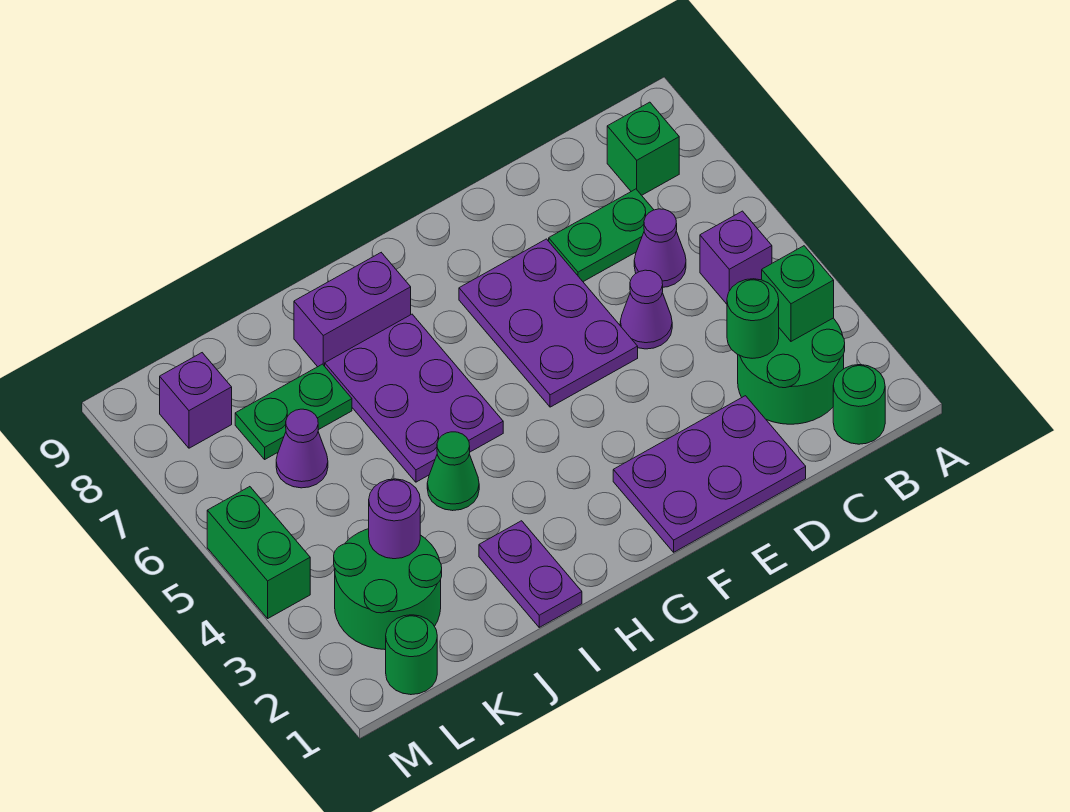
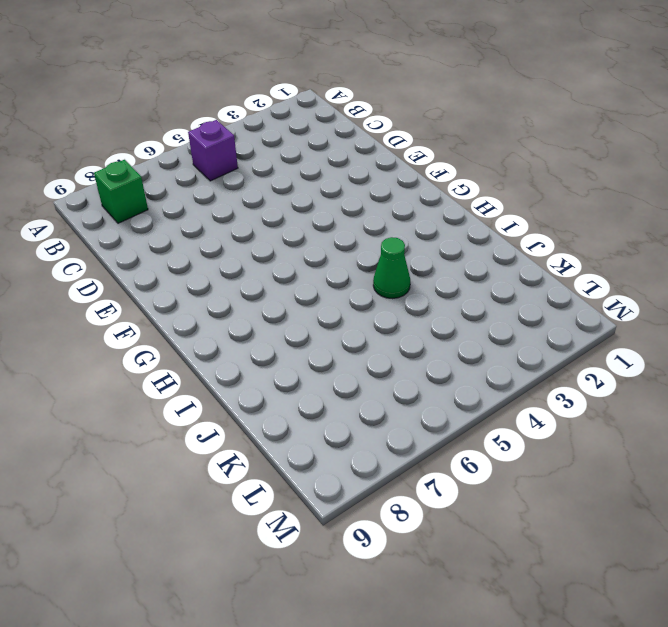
none -> green round brick B1 level 1
none -> green round brick B2:C3 level 1
none -> purple cone C6 level 1

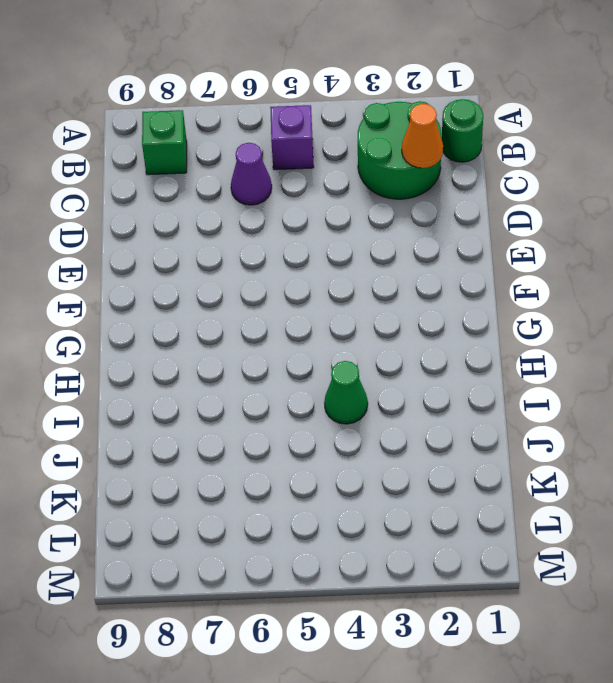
orange cone C2 level 2 -> none
none -> green plate C7:D7 level 1
none -> purple plate D1:F2 level 1
none -> purple cone D5 level 1

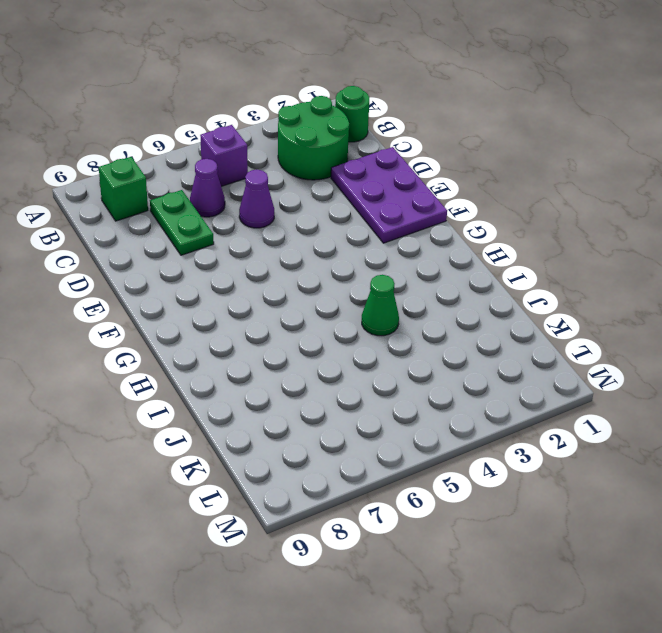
none -> purple plate E5:F7 level 1
none -> purple plate H5:I7 level 1
none -> purple brick H8:I8 level 1

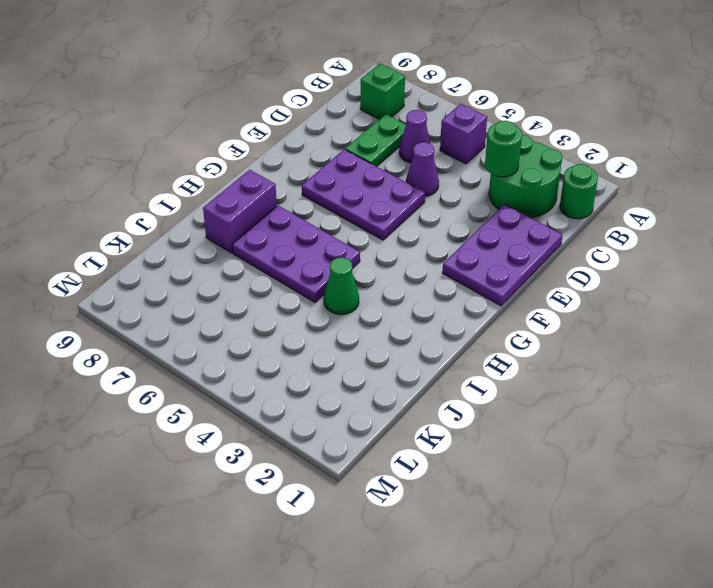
none -> purple plate I1:I2 level 1
none -> green plate J7:K7 level 1
none -> green round brick K2:L3 level 1

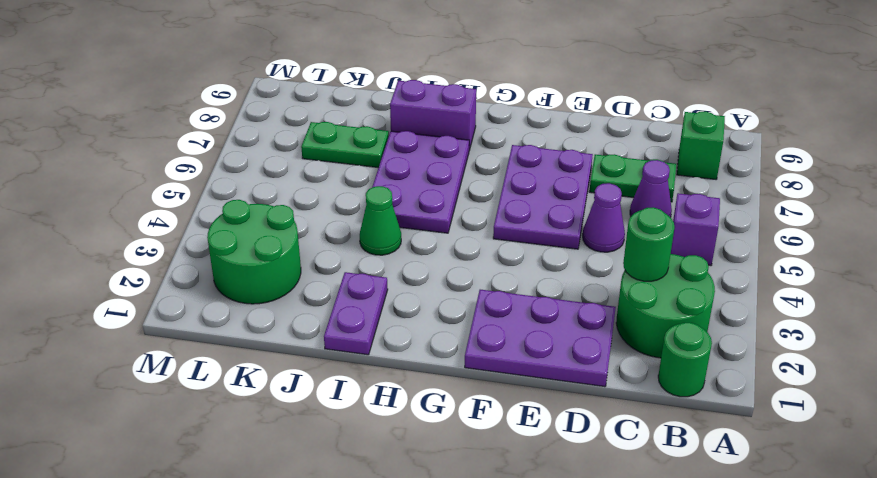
none -> purple cone K6 level 1
none -> green round brick L1 level 1
none -> purple brick L8 level 1

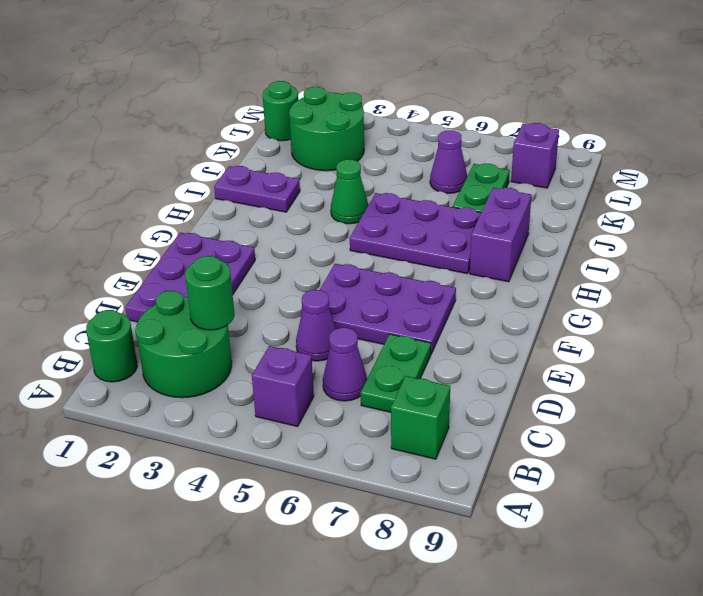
none -> green brick M4:M5 level 1
none -> green brick B3 level 2
none -> purple round brick K3 level 2

